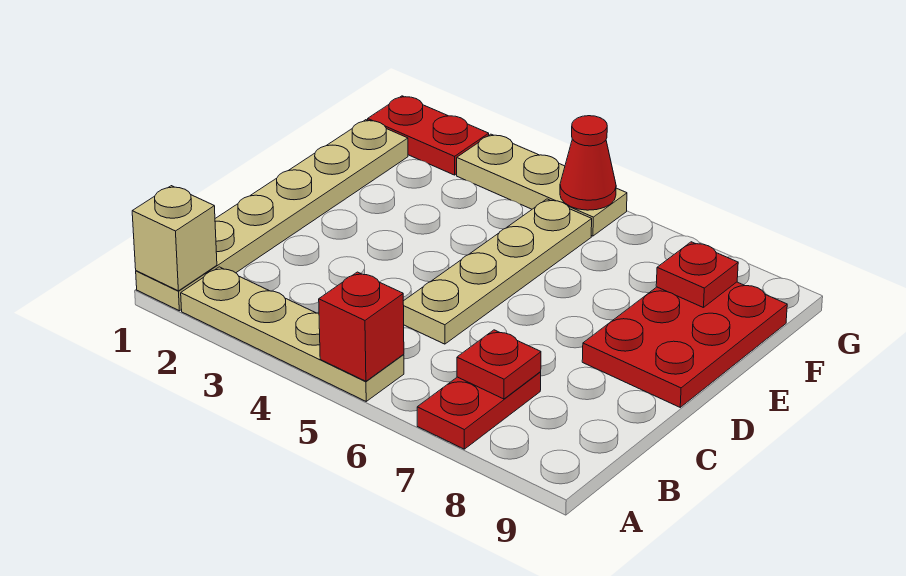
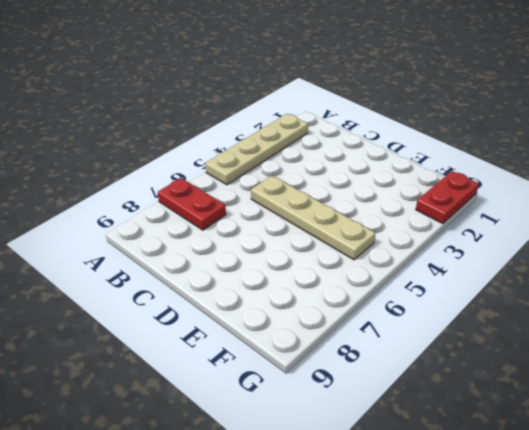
none -> tan plate A1:F1 level 1
none -> red plate D8:F9 level 1
none -> tan plate G3:G5 level 1

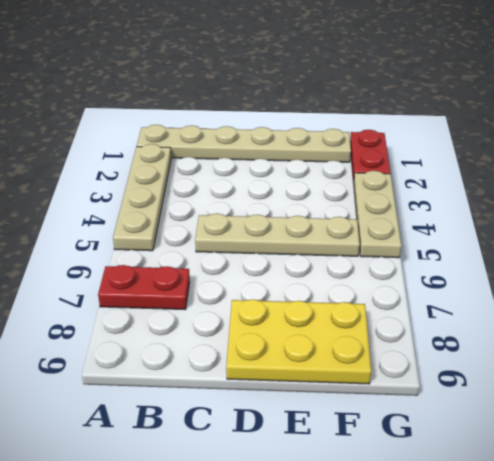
yellow plate D8:F9 level 1 -> red plate D8:F9 level 1
none -> tan brick A1 level 2
none -> red brick A5 level 2
none -> red plate B7 level 2

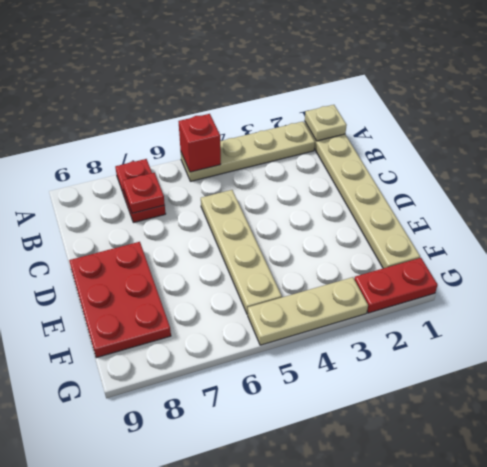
tan plate A1 level 2 -> tan brick A1 level 2
none -> red plate F8 level 2
none -> red cone G5 level 2

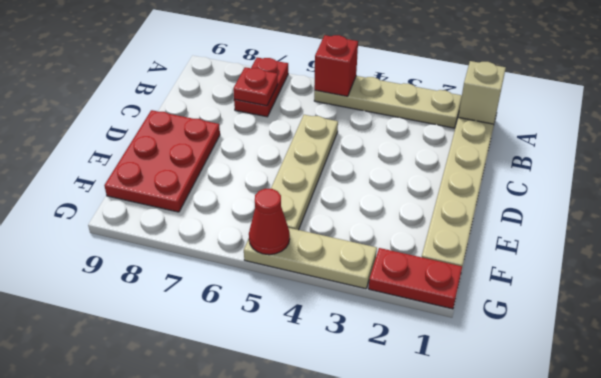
none -> red plate F8 level 2

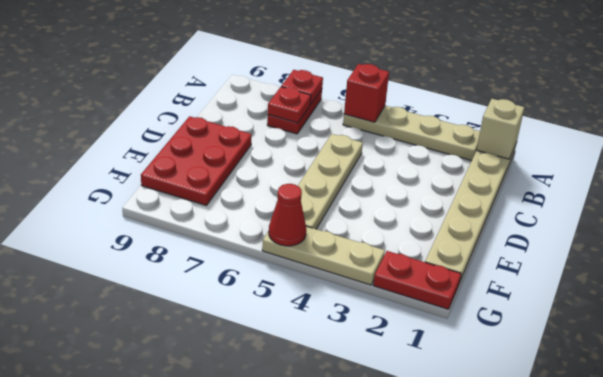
red plate A7 level 2 -> red plate F8 level 2

